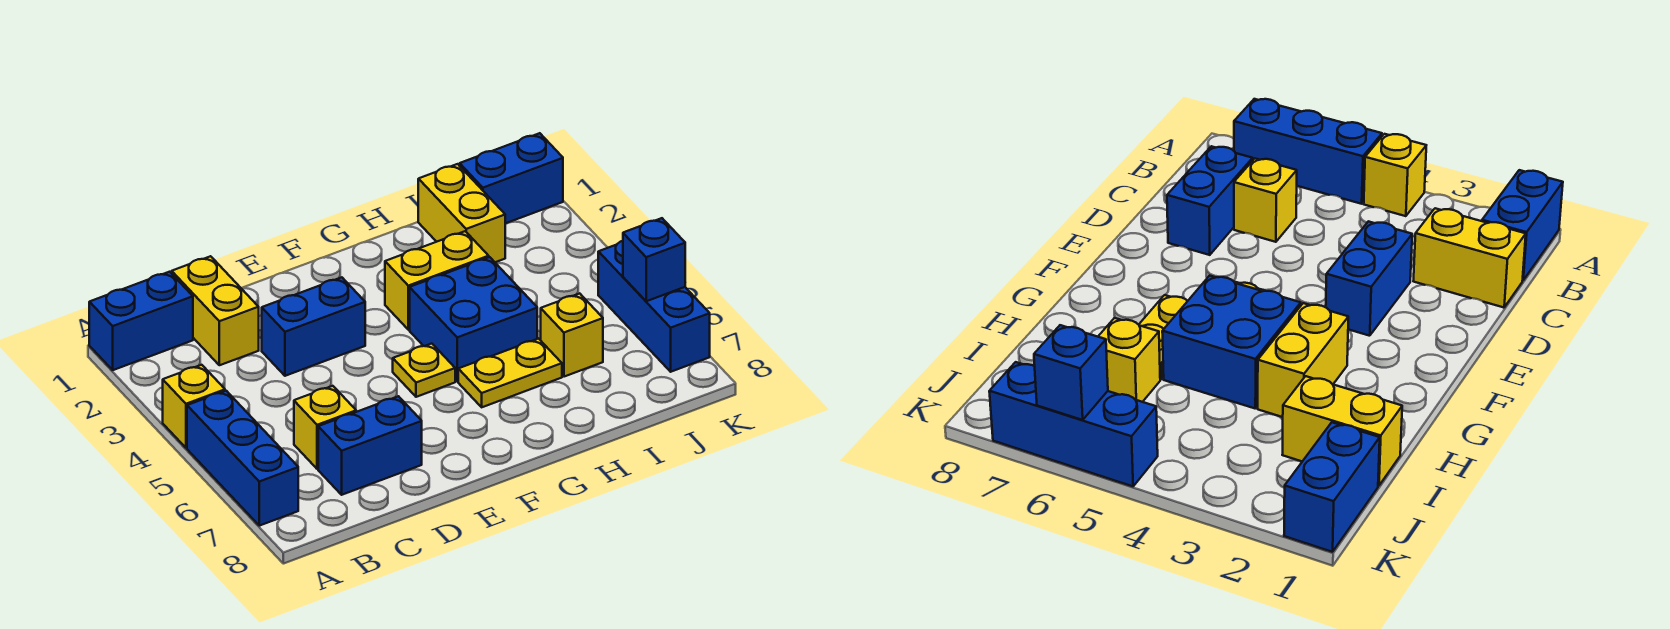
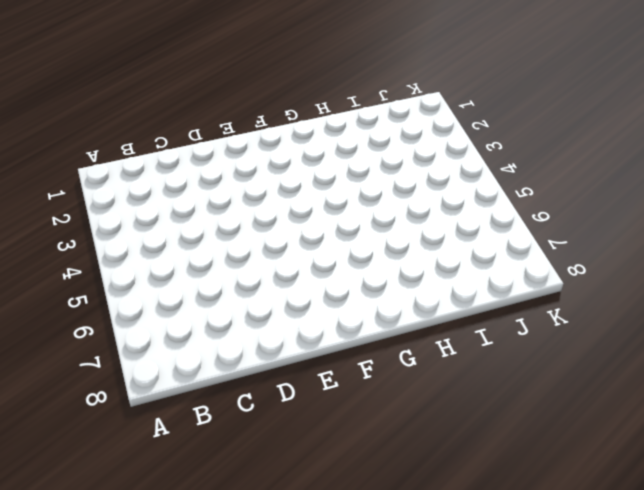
none -> blue brick A1:B1 level 1
none -> yellow brick A4 level 1
none -> blue brick A5:A7 level 1

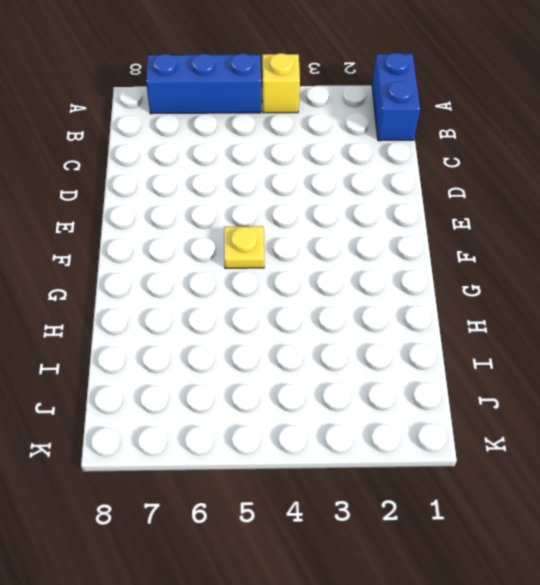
none -> yellow brick C1:C2 level 1
none -> yellow brick C6 level 1
none -> blue brick C7:D7 level 1

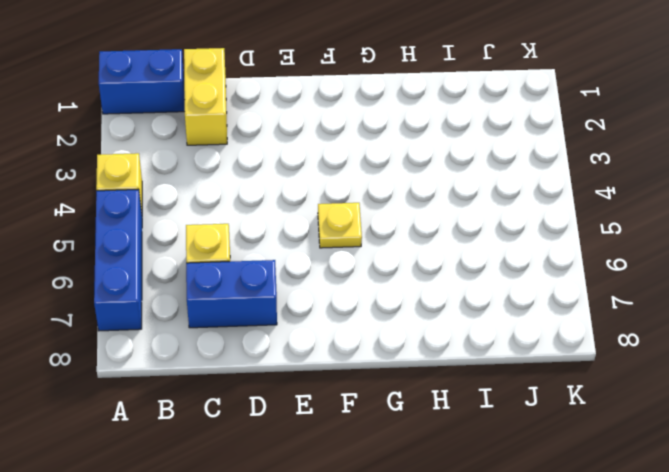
none -> blue brick D3:E3 level 1
none -> yellow brick G3:H3 level 1
none -> blue brick G4:H5 level 1

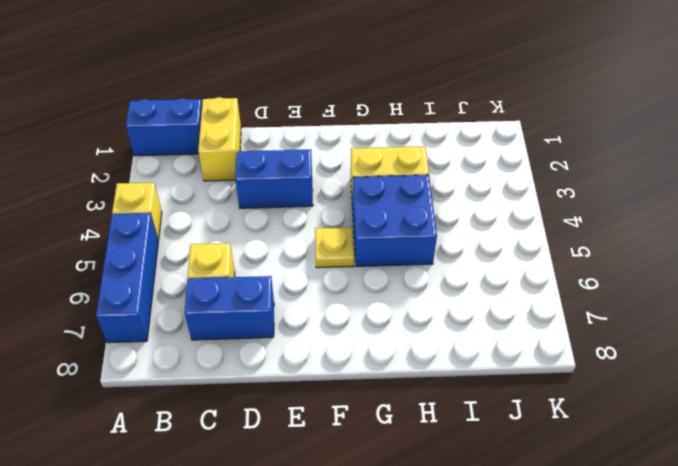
none -> yellow plate G6:H6 level 1
none -> yellow brick I1:I2 level 1
none -> yellow brick I6 level 1

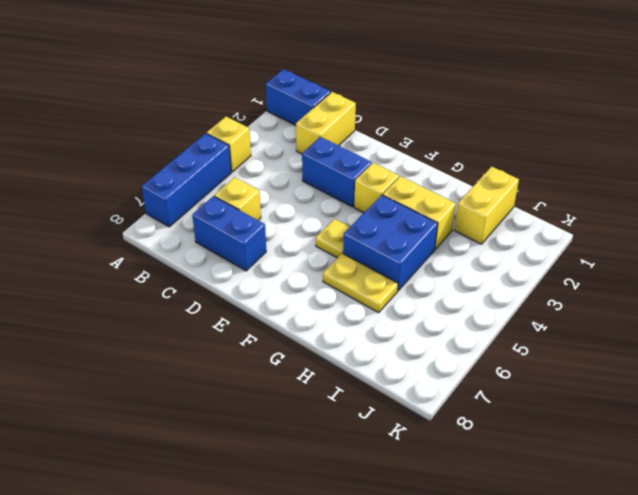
yellow brick F3 level 1 -> yellow brick I6 level 1
none -> blue brick J1:K1 level 1
none -> blue brick K5:K7 level 1
none -> blue brick K6 level 2

